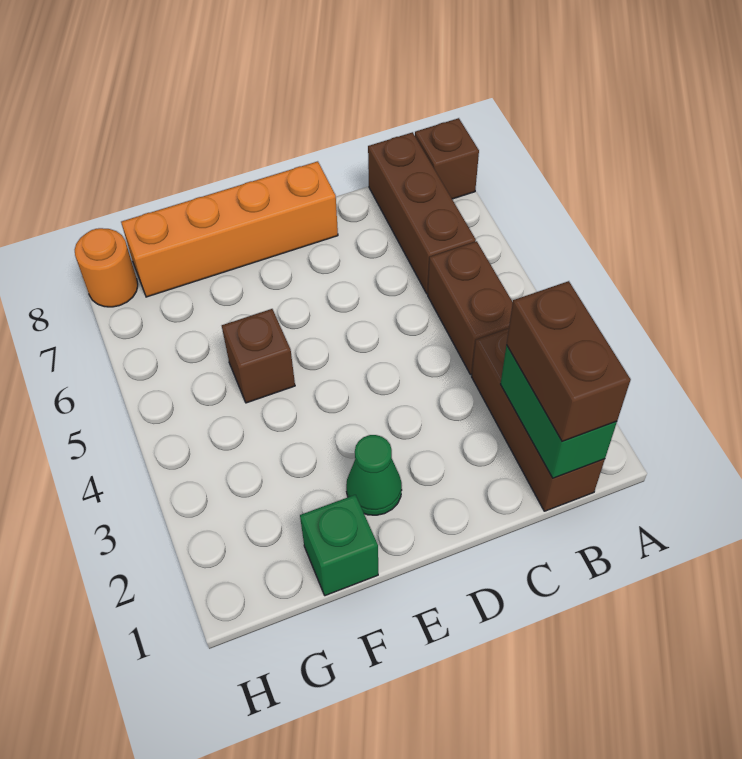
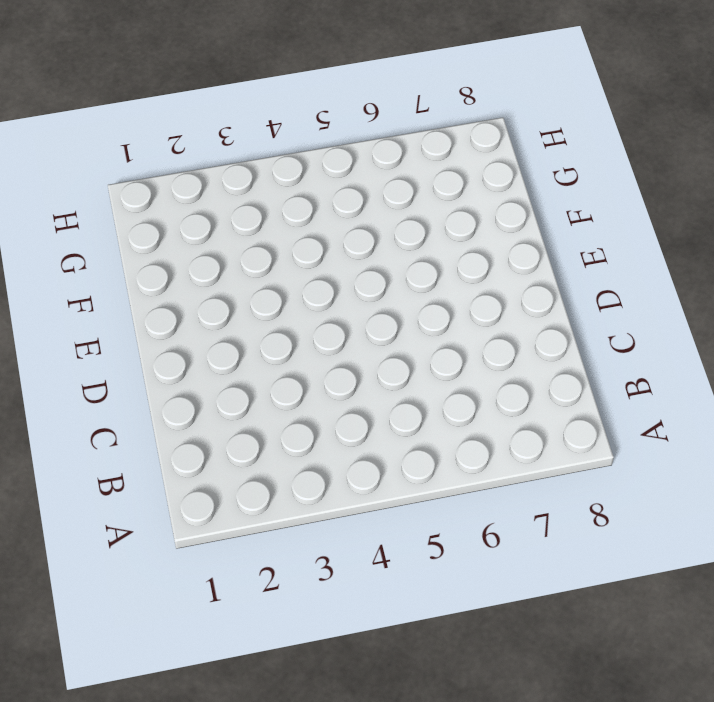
none -> brown brick A8 level 1
none -> brown brick B1:B3 level 1

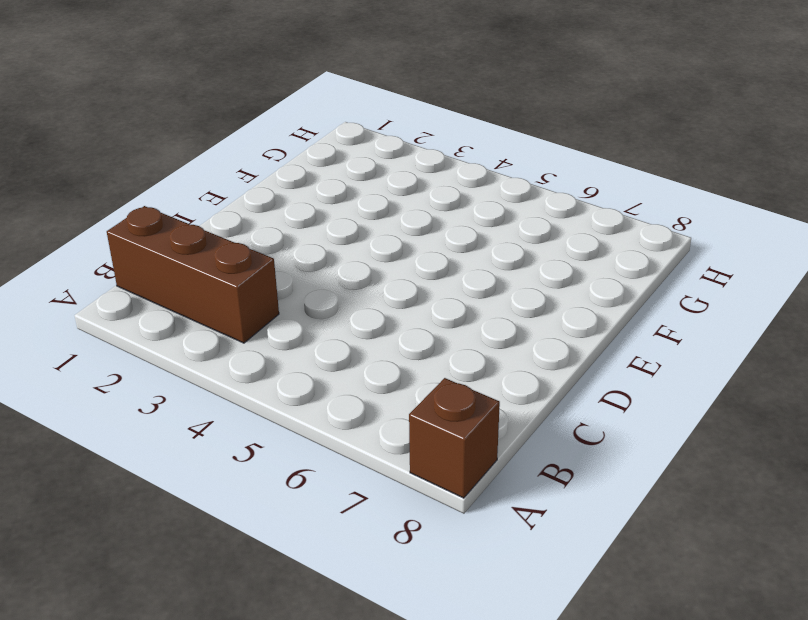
none -> brown brick B4:B5 level 1
none -> brown brick B6:B8 level 1

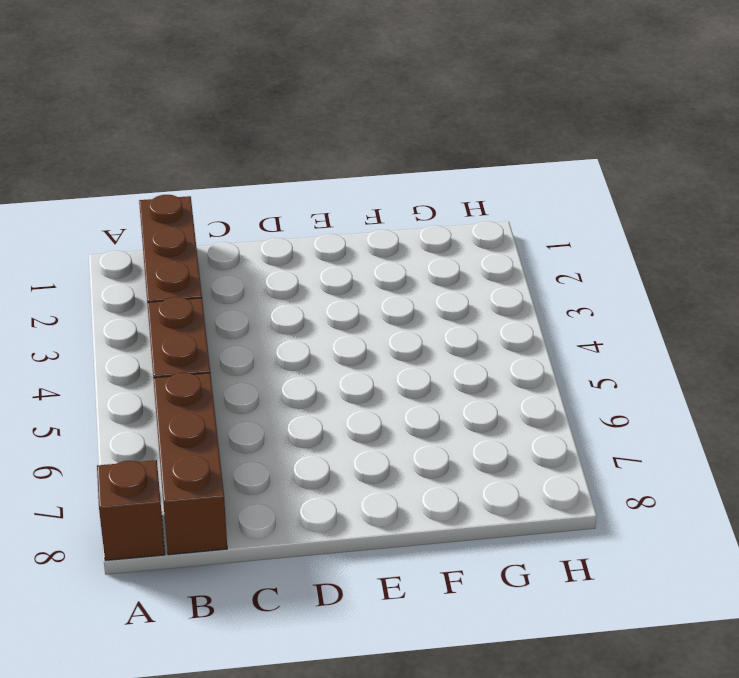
none -> orange brick D8:G8 level 1
none -> green cone E2 level 1

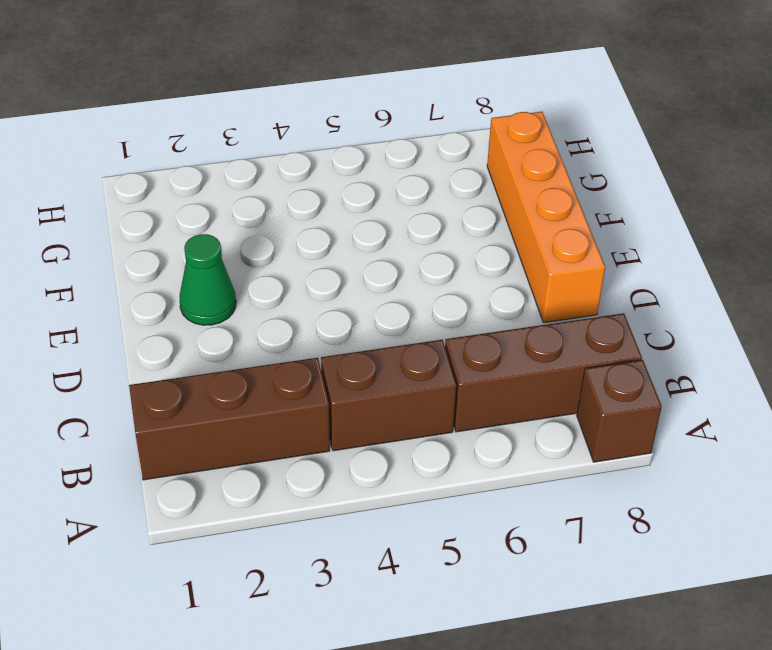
none -> green brick F1 level 1
none -> brown brick F5 level 1

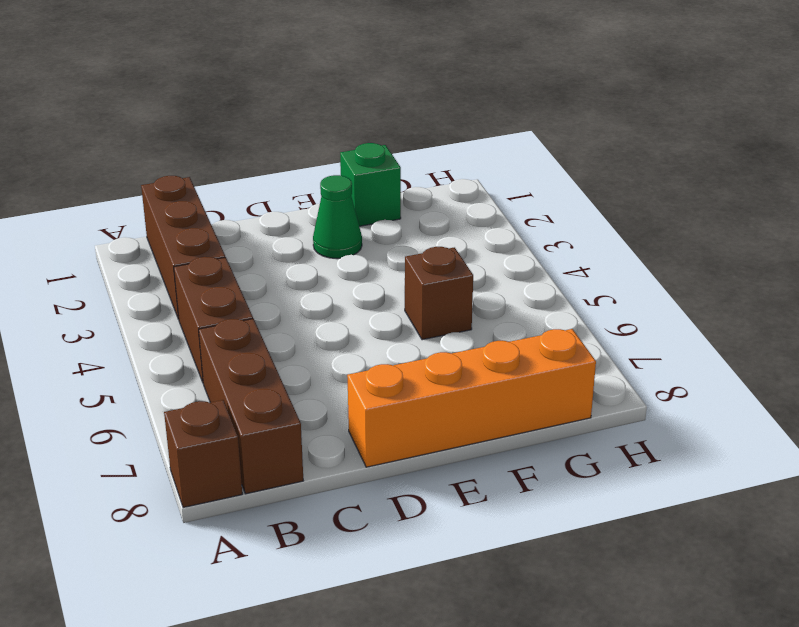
none -> orange round brick H8 level 1
none -> green brick B1:B2 level 2

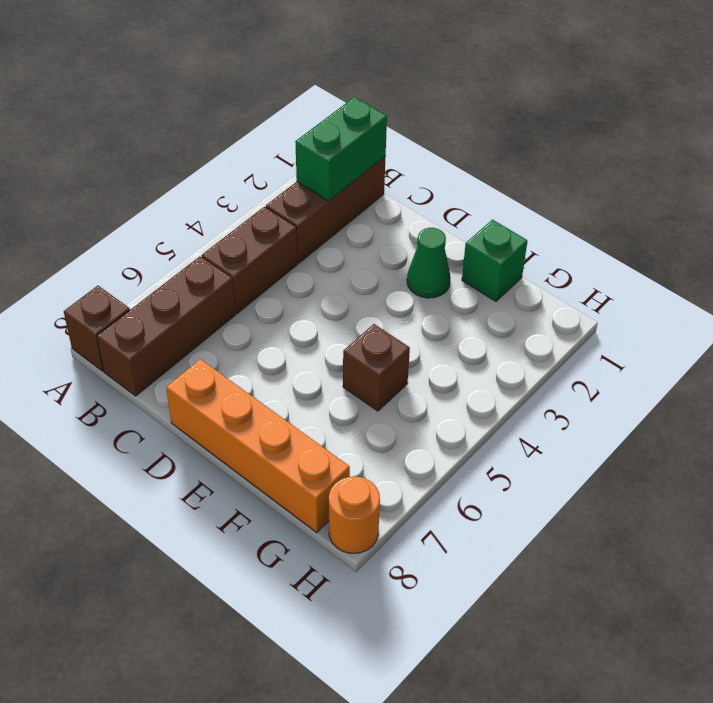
none -> brown brick B1:B2 level 3

